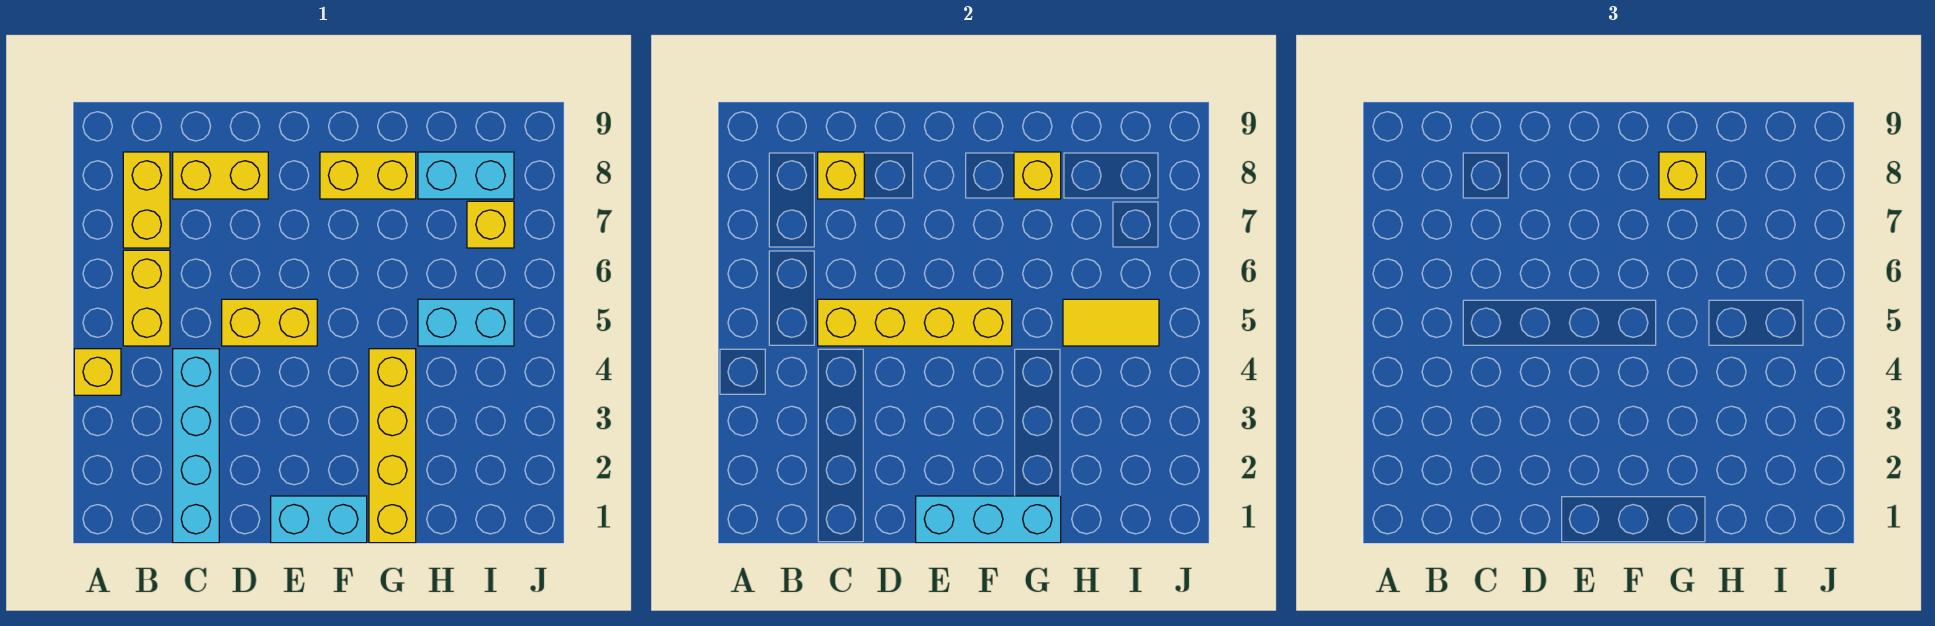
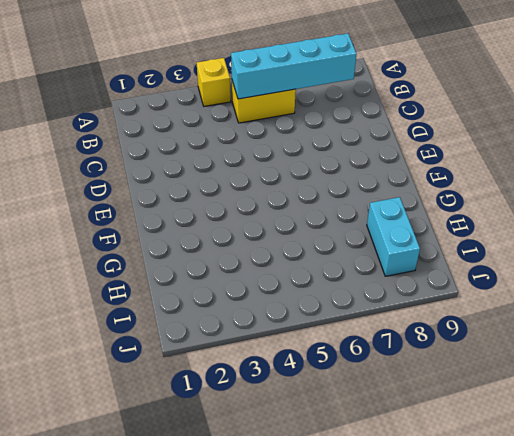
cyan brick B5:B8 level 2 -> cyan brick C1:C4 level 1
none -> yellow brick B7:B8 level 1
none -> yellow brick C8:D8 level 1
none -> yellow brick D5:E5 level 1

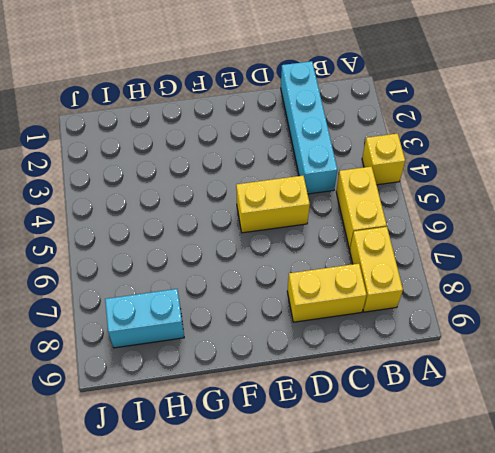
none -> cyan brick E1:F1 level 1
none -> yellow brick F8:G8 level 1
none -> yellow brick G1:G4 level 1

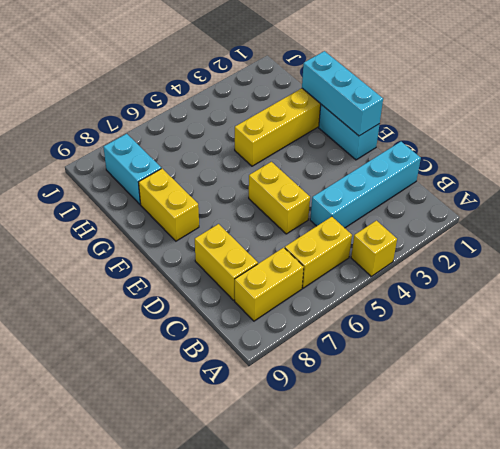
none -> cyan brick H5:I5 level 1
none -> yellow brick I7 level 1
none -> yellow brick C5:F5 level 2

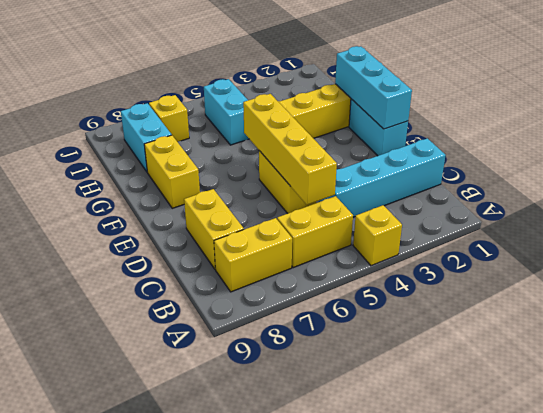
none -> yellow brick C8 level 2
none -> yellow brick G8 level 2
none -> yellow tile H5:I5 level 2

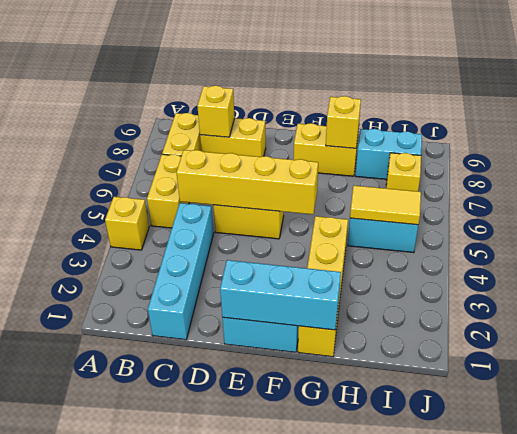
none -> yellow brick G8 level 3

